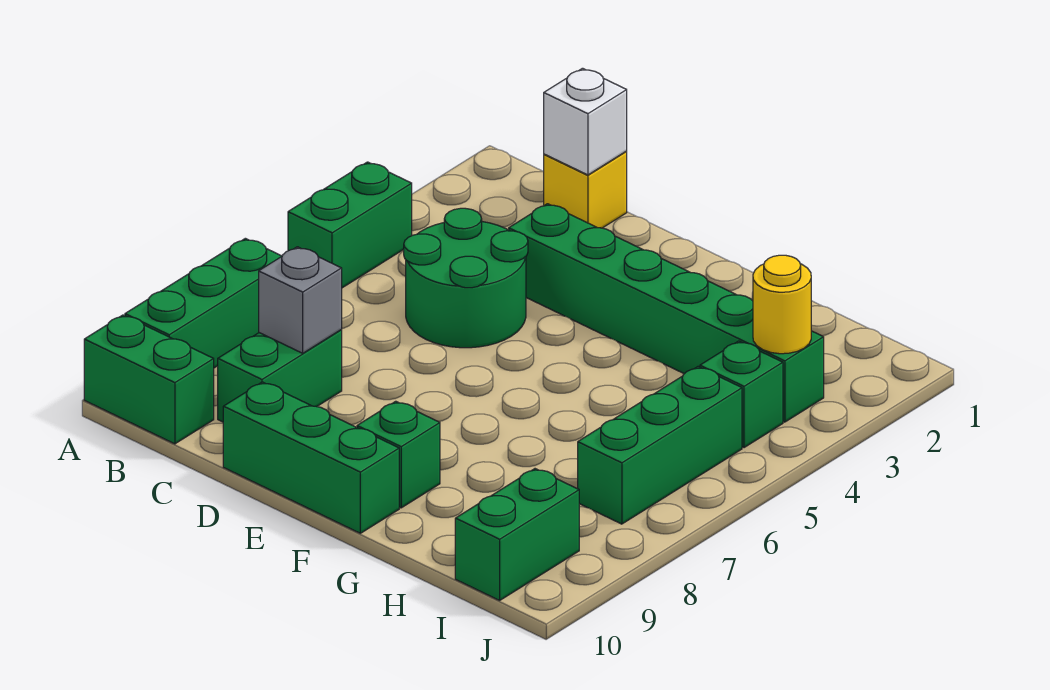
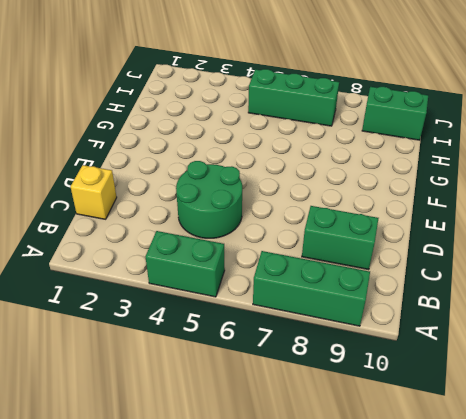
none -> green brick A10:B10 level 1
none -> green brick D3:I3 level 1
none -> green brick D10:F10 level 1

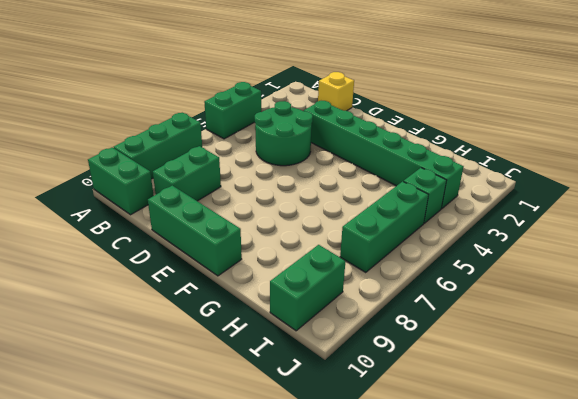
none -> green brick F9 level 1
none -> white brick C1 level 2
none -> grey brick C8 level 2

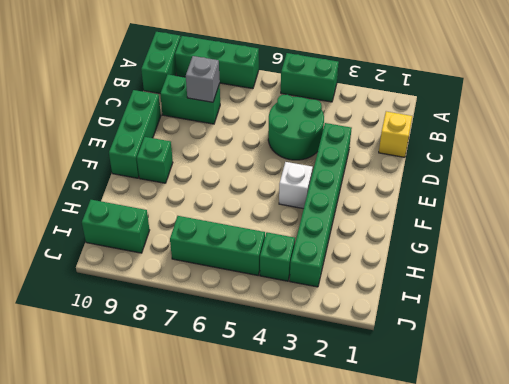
white brick F4 level 1 -> white brick C1 level 2
none -> yellow round brick I3 level 2

